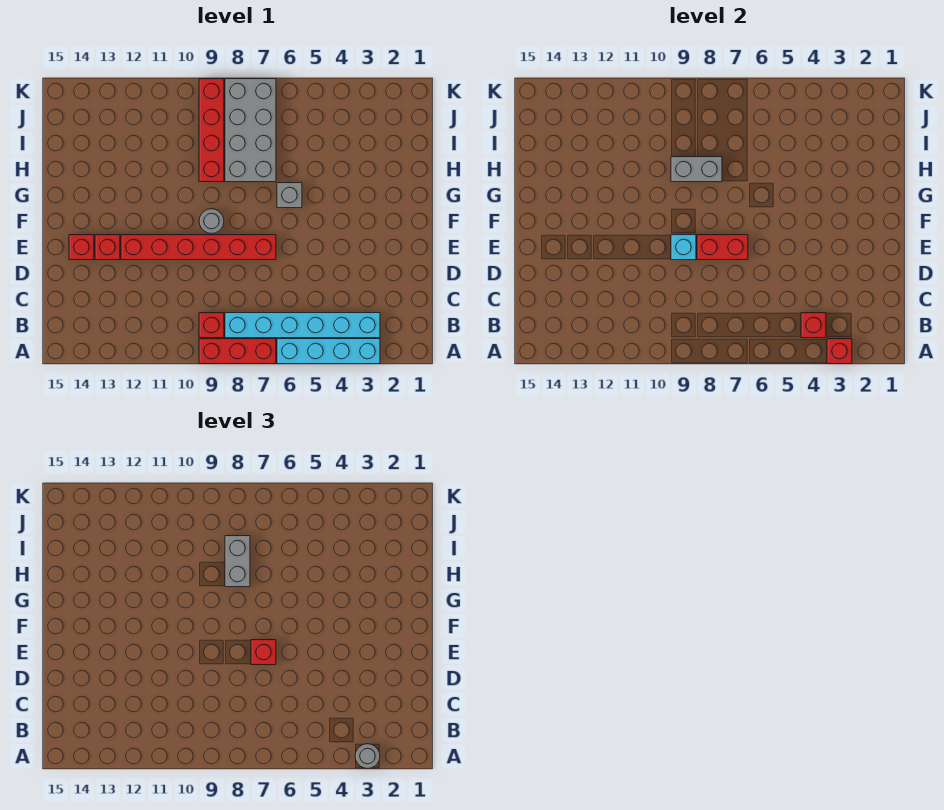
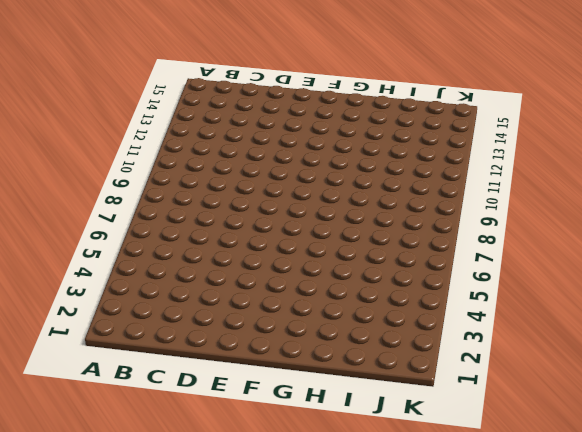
none -> cyan brick A3:A6 level 1
none -> red brick A7:A9 level 1
none -> cyan brick B3:B8 level 1

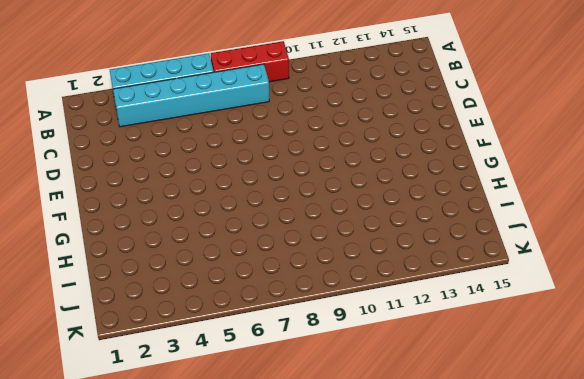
none -> red brick B9 level 1
none -> red brick E7:E12 level 1
none -> red brick E13 level 1

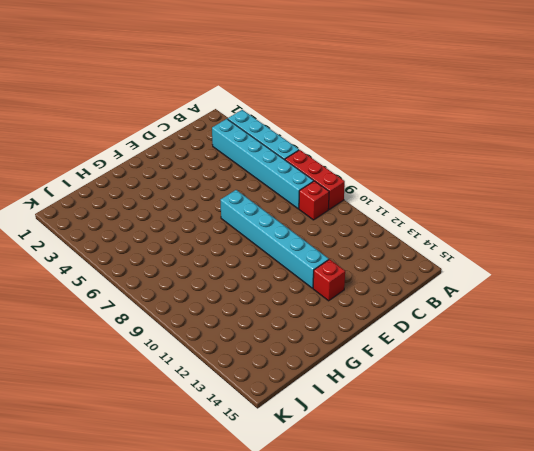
cyan brick E7:E12 level 1 -> red brick E7:E12 level 1
none -> red brick E14 level 1
none -> grey round brick F9 level 1
none -> grey brick G6 level 1

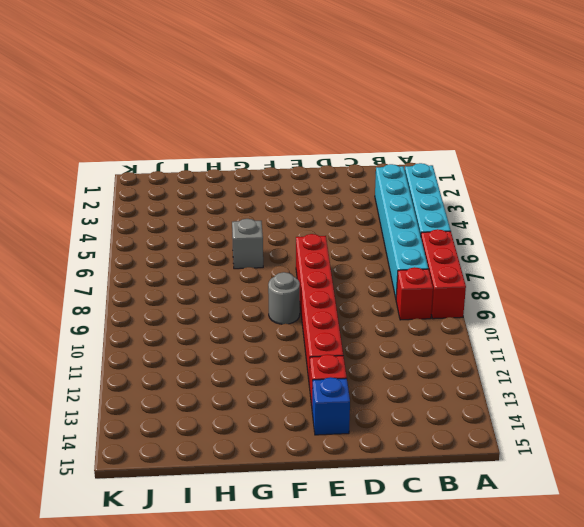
blue brick E14 level 1 -> red brick E14 level 1
none -> grey brick H7:K8 level 1
none -> red brick H9:K9 level 1
none -> red brick A3 level 2

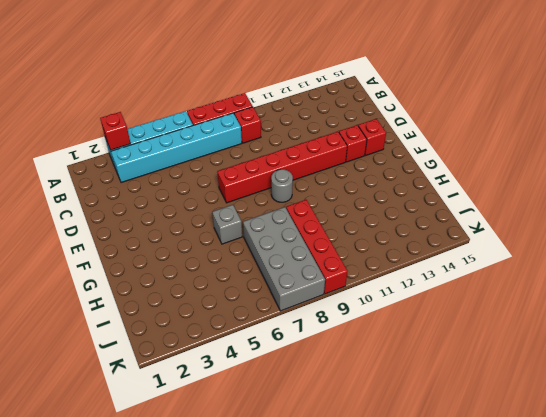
none -> red brick B4 level 2
none -> red brick E7:E8 level 2
none -> cyan brick E9 level 2

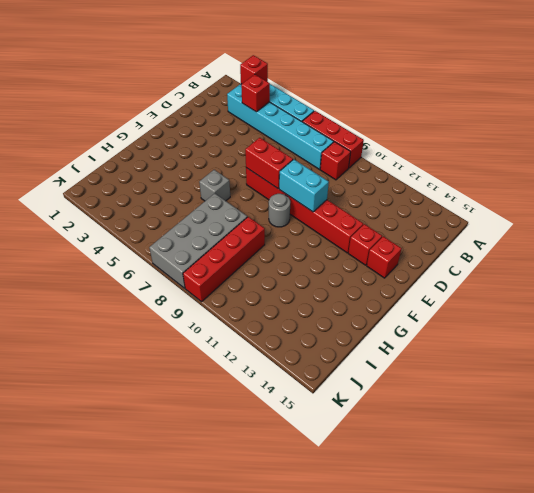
cyan brick E9:E10 level 2 -> cyan brick E9 level 2
none -> grey brick H8:H9 level 2
none -> grey round brick A3 level 3
none -> red brick E7 level 3

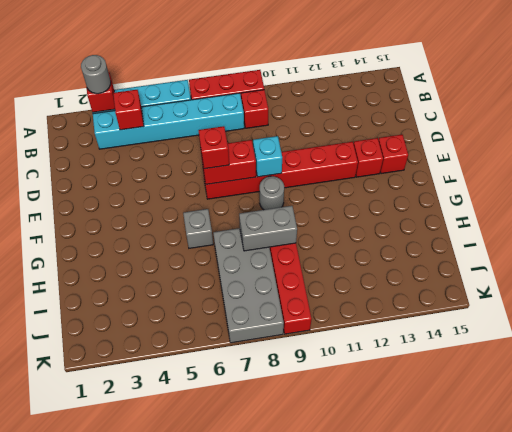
none -> grey brick H8:I8 level 3

